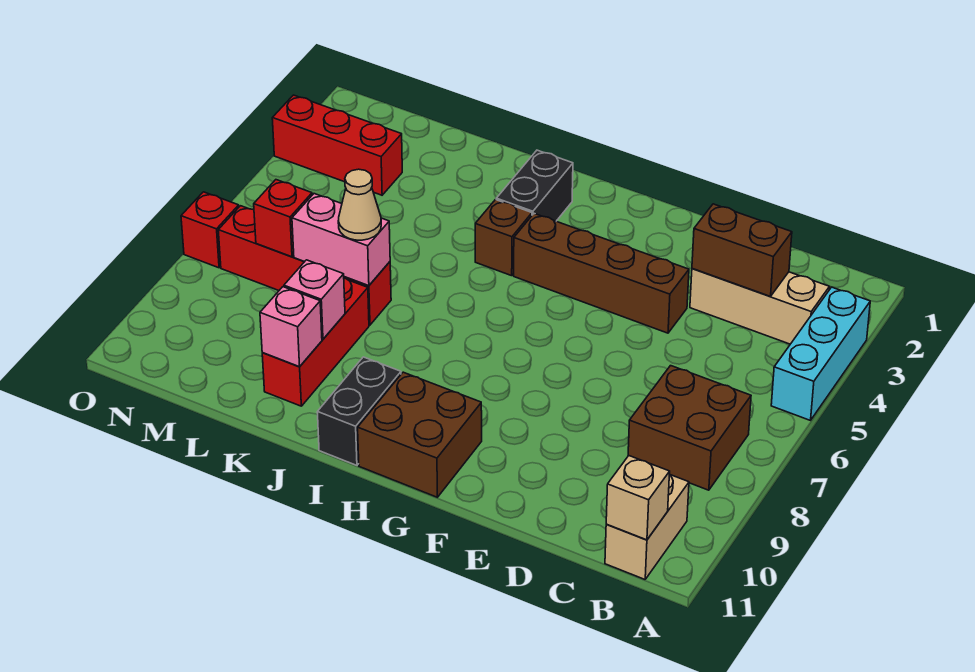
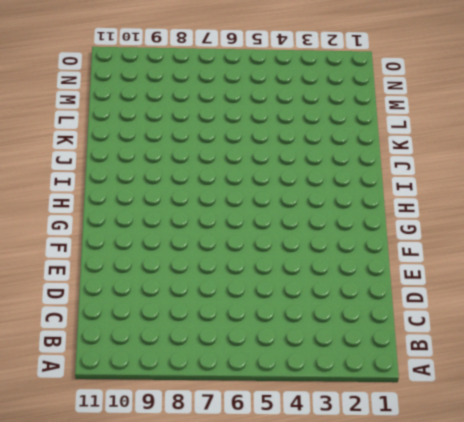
none -> cyan brick A3:A5 level 1
none -> tan brick B3:D3 level 1
none -> brown brick B7:C8 level 1

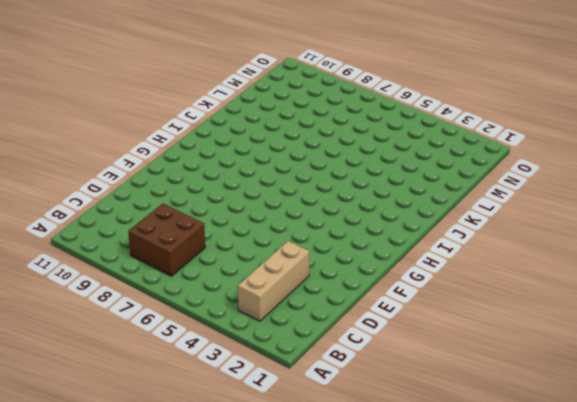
none -> cyan brick A3:A5 level 1
none -> tan brick B10:B11 level 1
none -> brown brick E4:H4 level 1

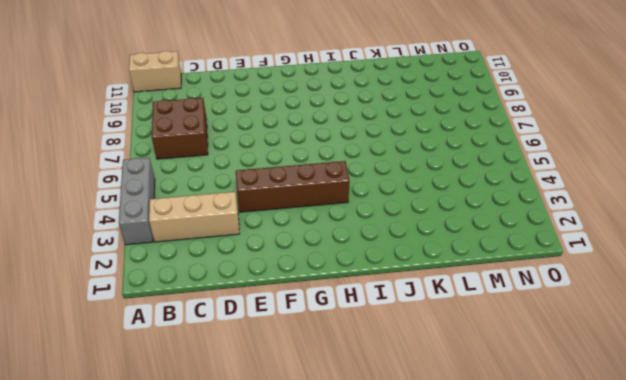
grey brick A3:A5 level 1 -> cyan brick A3:A5 level 1
tan brick A11:B11 level 1 -> tan brick B10:B11 level 1
none -> brown brick G10:H11 level 1
none -> black brick I2:I3 level 1
none -> brown brick I4 level 1

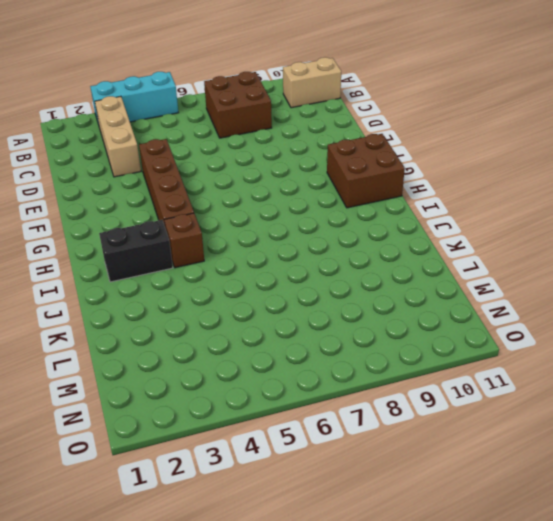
none -> black brick I10:I11 level 1
none -> red brick K7:N7 level 1
none -> red brick K8:K10 level 1

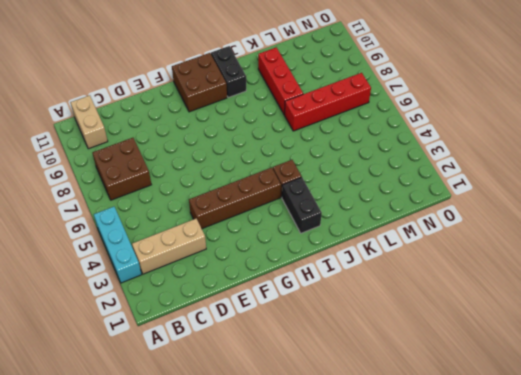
none -> red brick M3:O3 level 1
none -> red brick O7 level 1
none -> tan brick B11 level 2

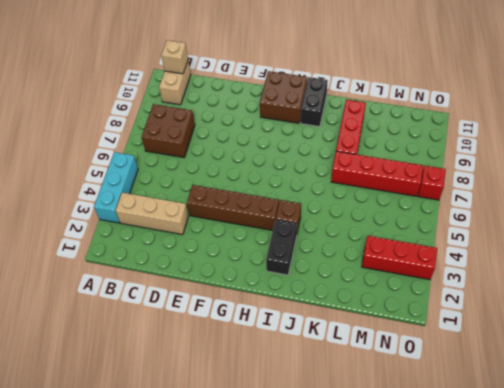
none -> brown brick C3:D3 level 2
none -> pink brick K7:L7 level 2
none -> pink brick K9 level 2

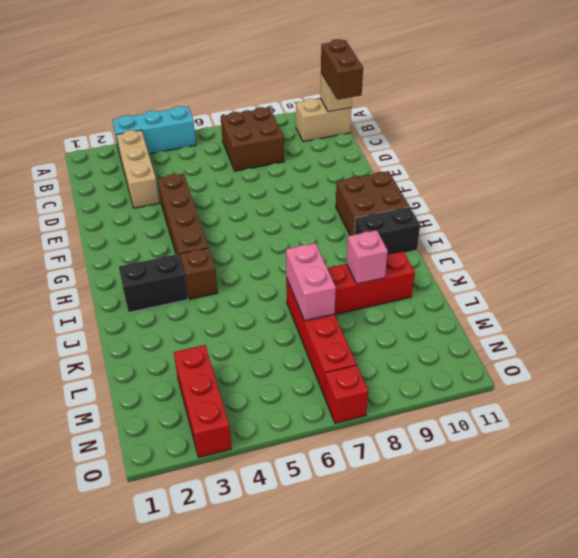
brown brick B11:C11 level 3 -> brown brick C3:D3 level 2
none -> pink brick K10 level 2
none -> red brick M7 level 2
none -> tan cone K7 level 3

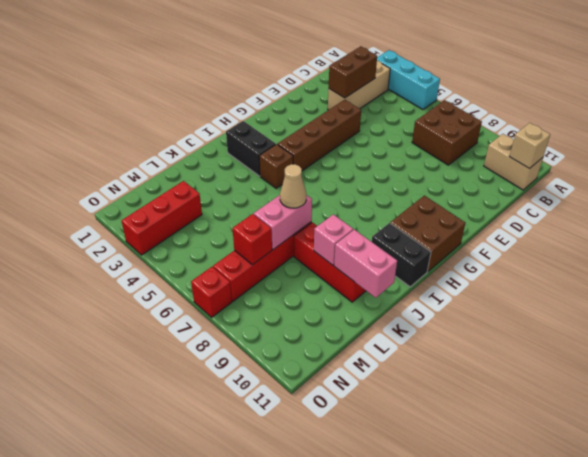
pink brick K10:K11 level 2 -> pink brick K10 level 2

